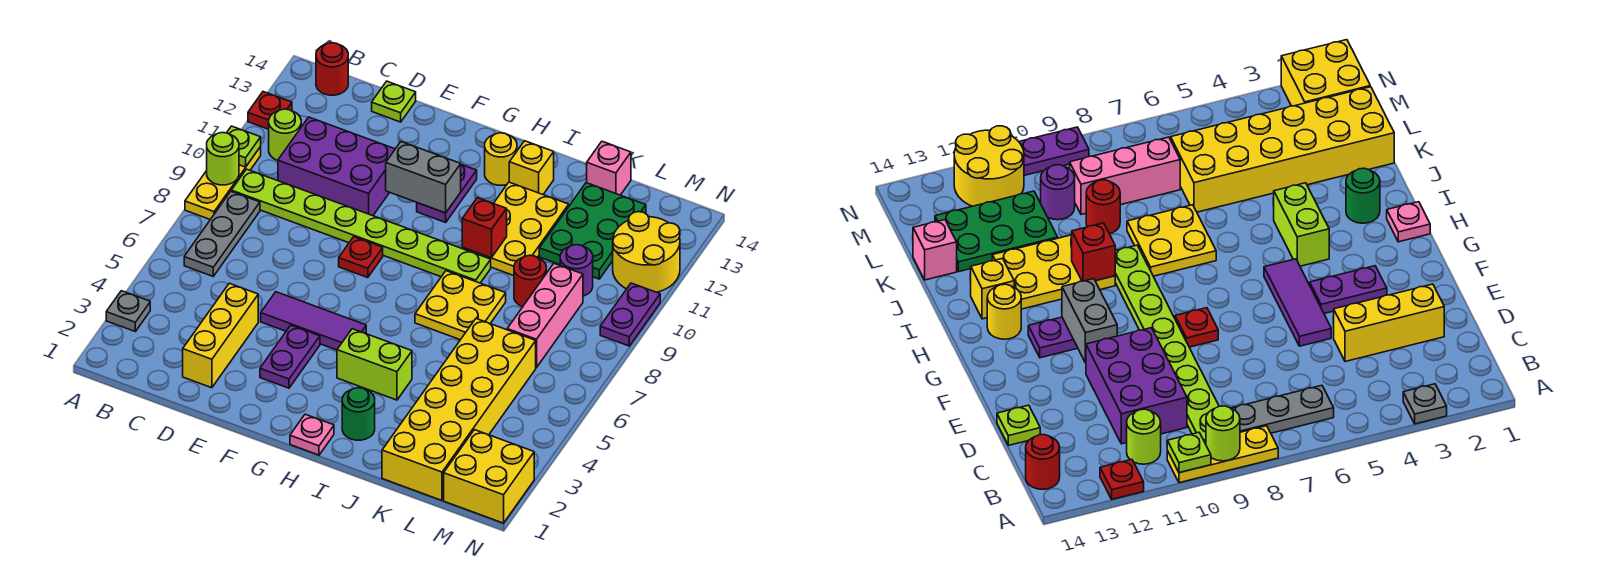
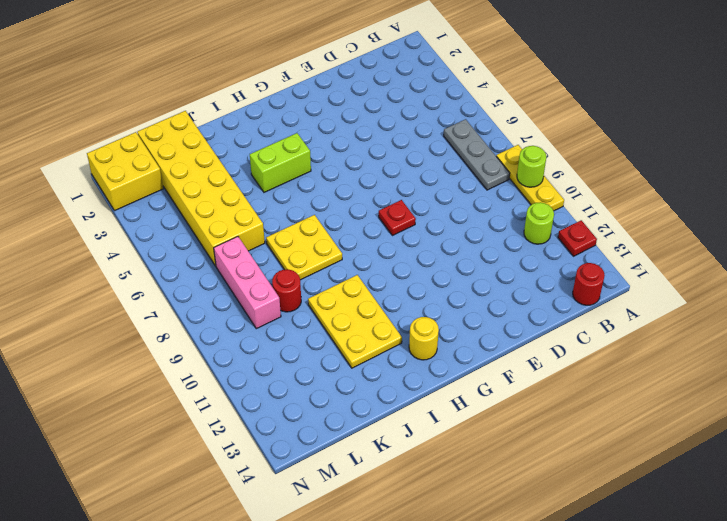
none -> grey plate A3 level 1
none -> lime plate B9:I9 level 1
none -> purple brick C10:E11 level 1
none -> yellow brick D2:D4 level 1

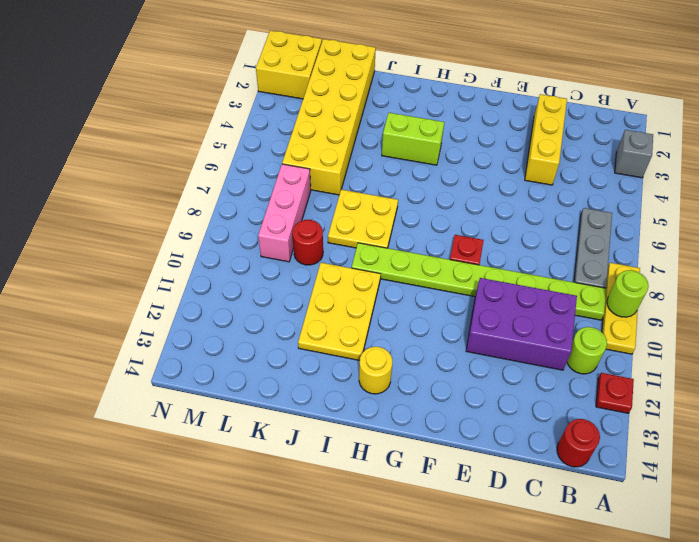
grey brick A3 level 1 -> grey plate A3 level 1
none -> lime plate D14 level 1
none -> purple tile E5:G5 level 1
none -> purple plate F3:F4 level 1
none -> purple plate G11:G12 level 1

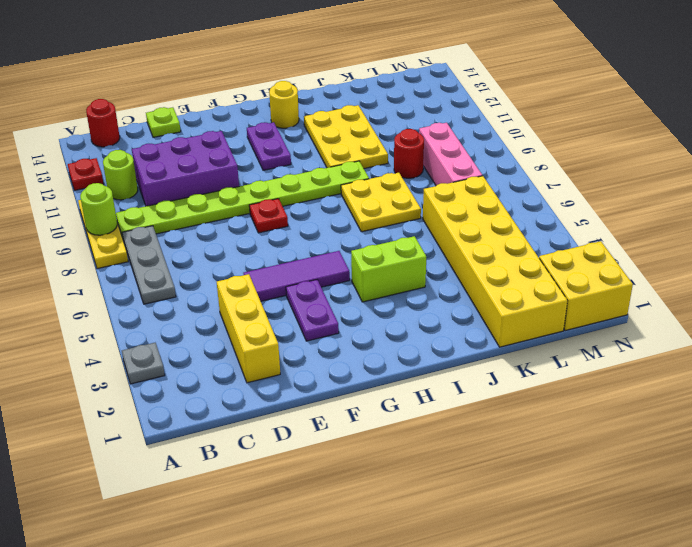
none -> pink plate H1 level 1
none -> green round brick I2 level 1
none -> yellow brick I13 level 1
none -> green plate K11:L13 level 1

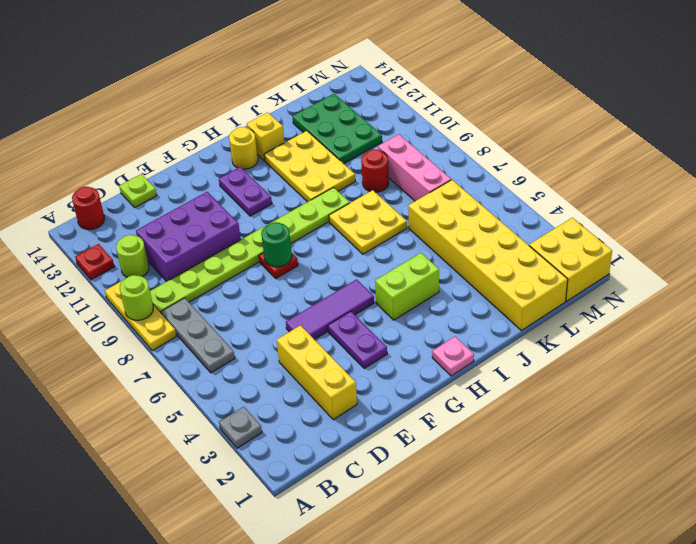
green round brick F8 level 2 -> green round brick I2 level 1
none -> pink brick K14 level 1
none -> purple round brick L10 level 1
none -> yellow round brick M11:N12 level 1
none -> purple plate N9:N10 level 1

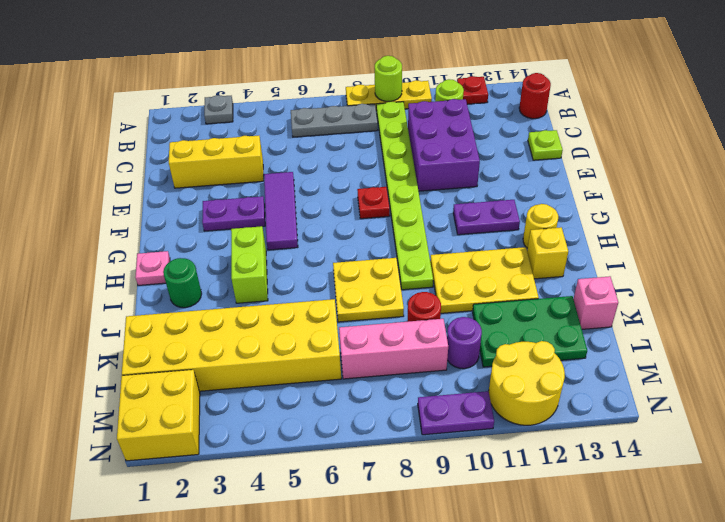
none -> lime plate A10 level 2
none -> grey brick F11:G11 level 2
none -> red brick I10 level 2

